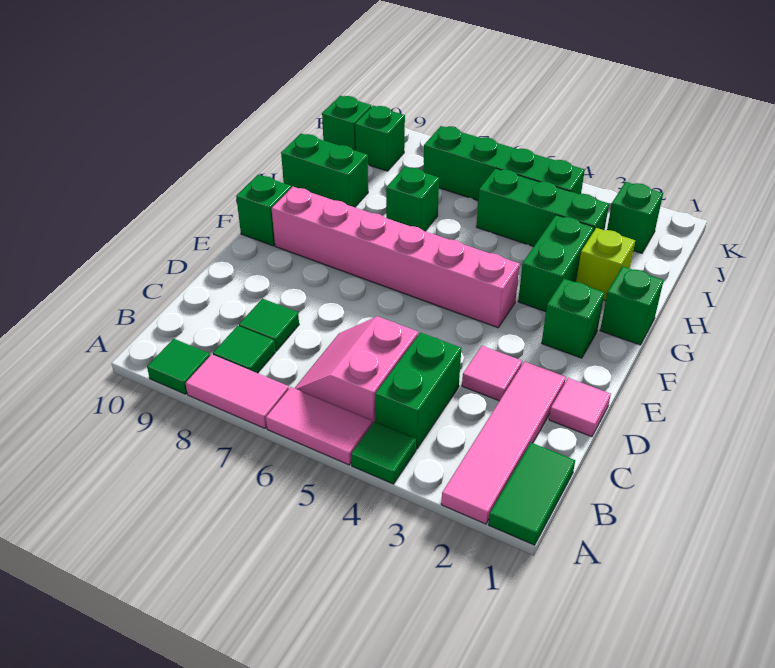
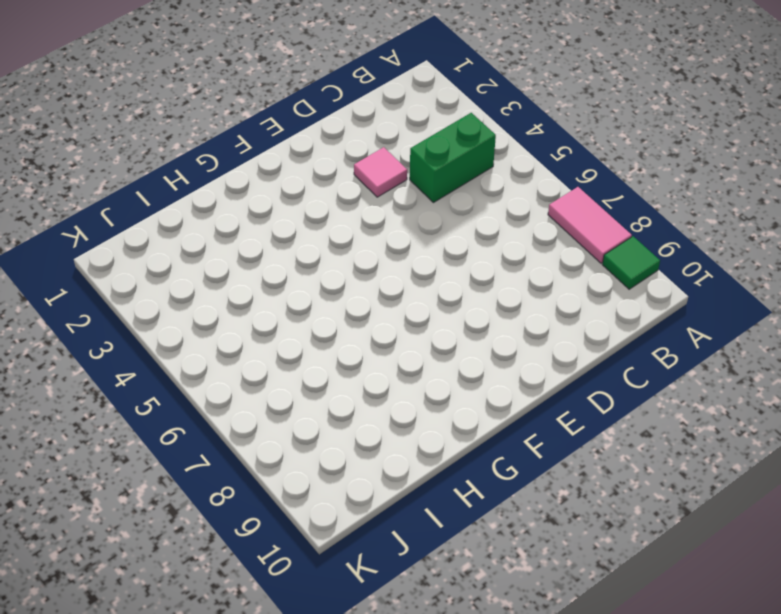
none -> green tile A1:B1 level 1
none -> pink tile A2:D2 level 1
none -> green tile A4 level 1

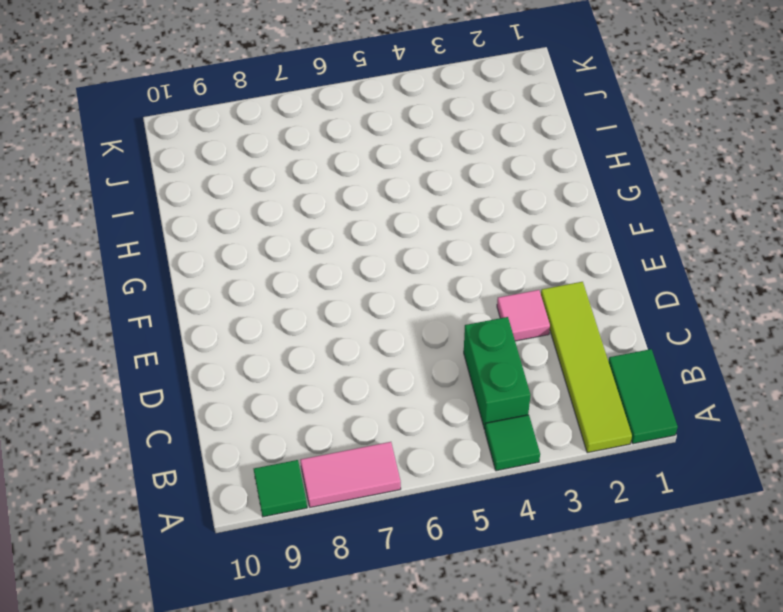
lime tile A2:D2 level 1 -> pink tile A2:D2 level 1
none -> pink tile A5:A6 level 1
none -> pink slope B5:C6 level 1 top 5
none -> green tile B8 level 1

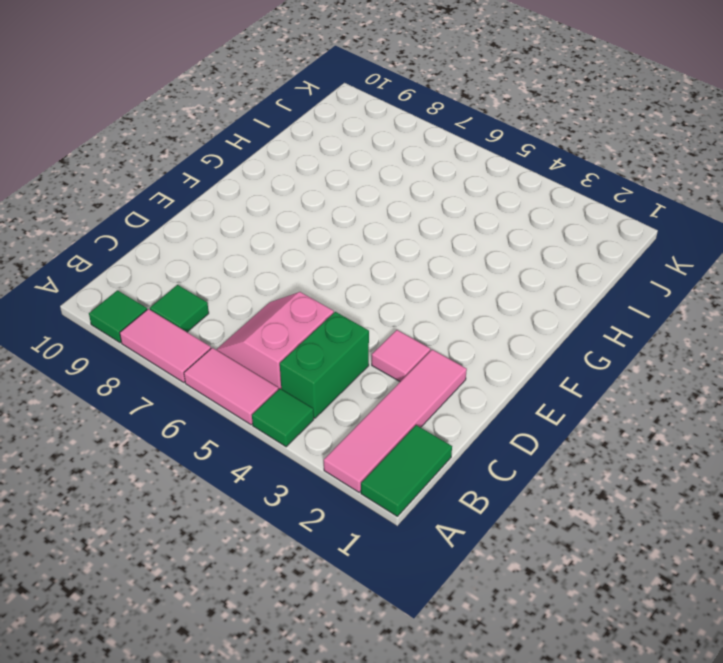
none -> green tile C8 level 1
none -> pink tile D1 level 1
none -> green brick F2 level 1

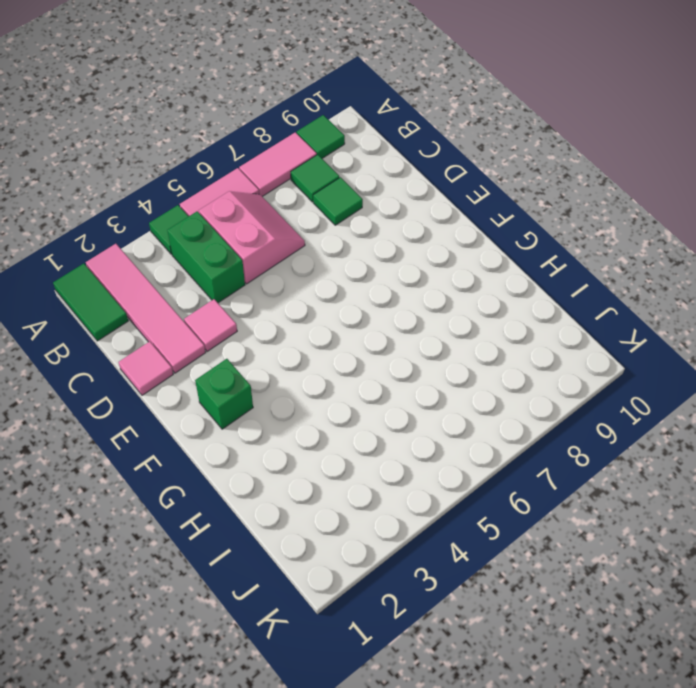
none -> pink brick F4:F9 level 1
none -> green brick F10 level 1
none -> green brick G1 level 1

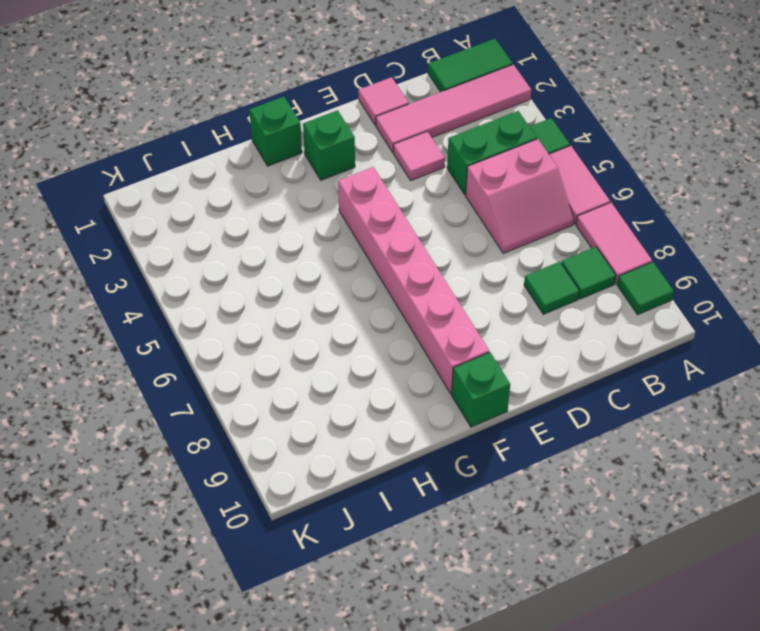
none -> green brick G3:H3 level 1
none -> lime brick H2 level 1
none -> green brick H7 level 1

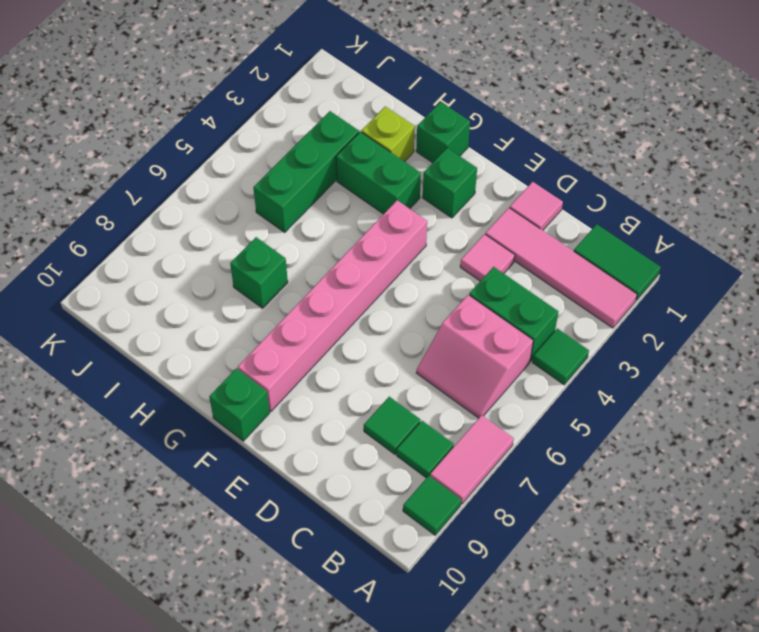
none -> pink tile A5:A6 level 1
none -> green brick H9:H10 level 1
none -> green brick J2 level 1

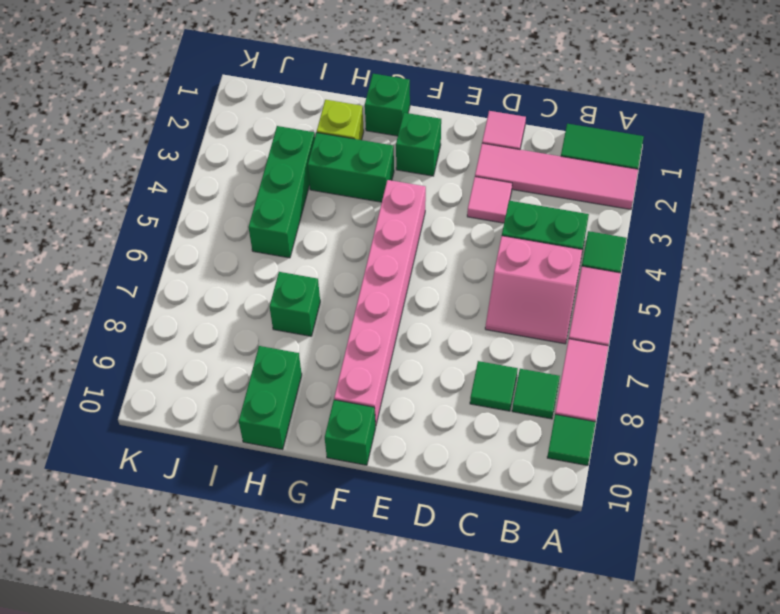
none -> green brick J2 level 1
none -> green brick J4:J7 level 1
none -> green brick J9 level 1

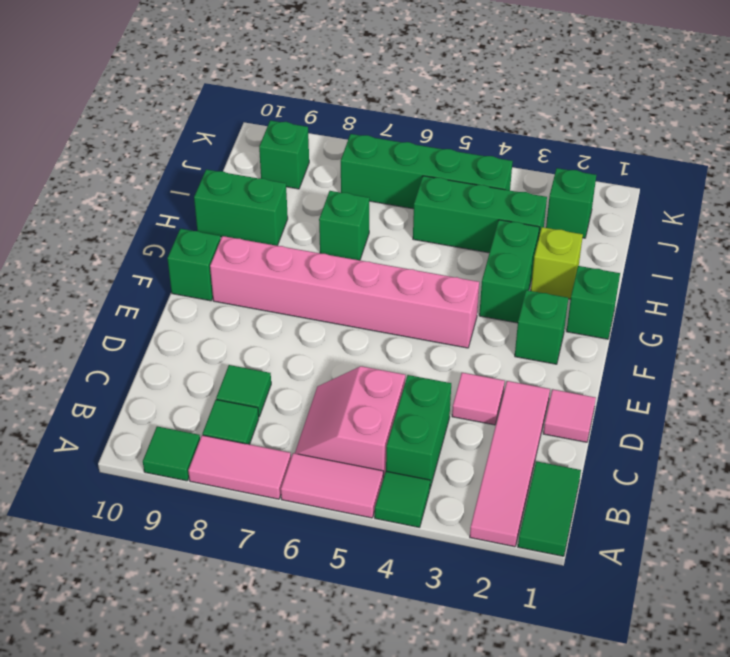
none -> green brick J10 level 1

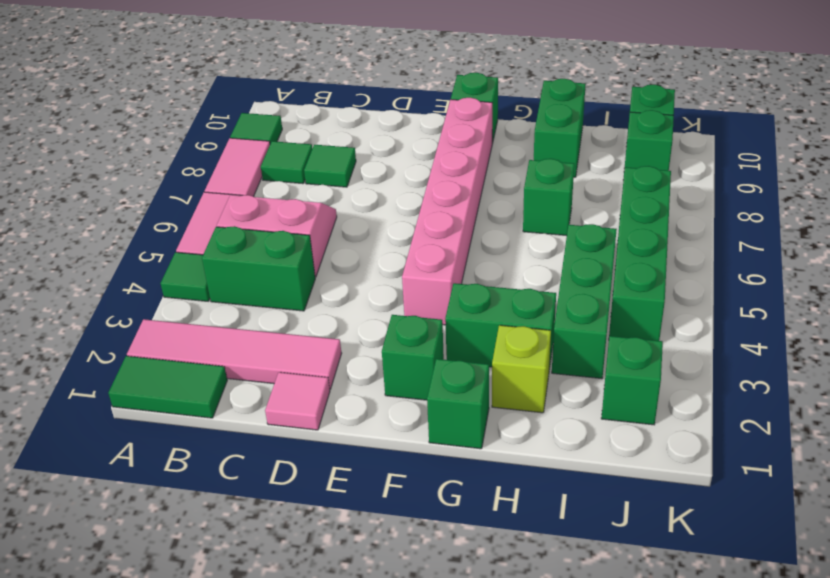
none -> pink tile D3 level 1

